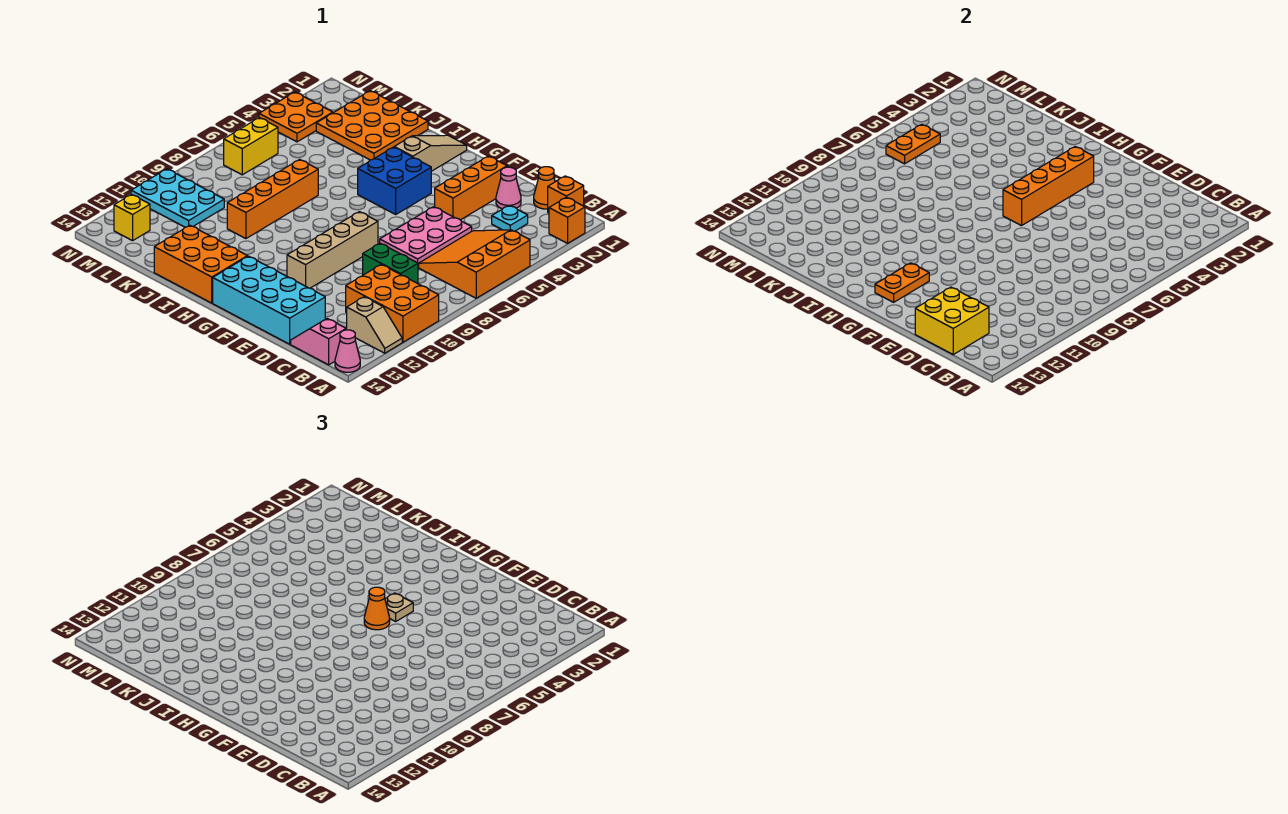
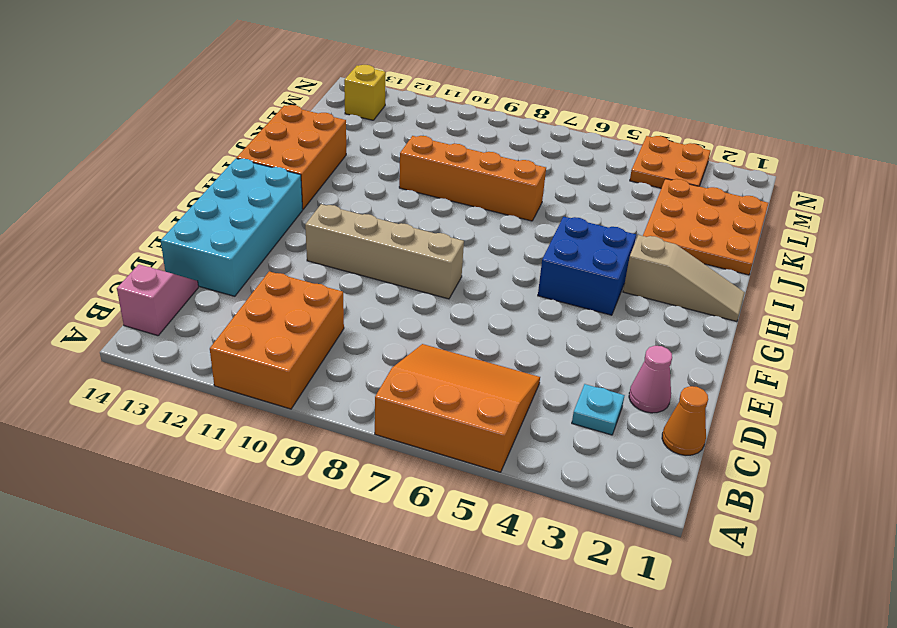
none -> orange brick A2 level 1
none -> tan slope A12:B12 level 1 top B
none -> pink cone A14 level 1
none -> orange brick B1 level 1

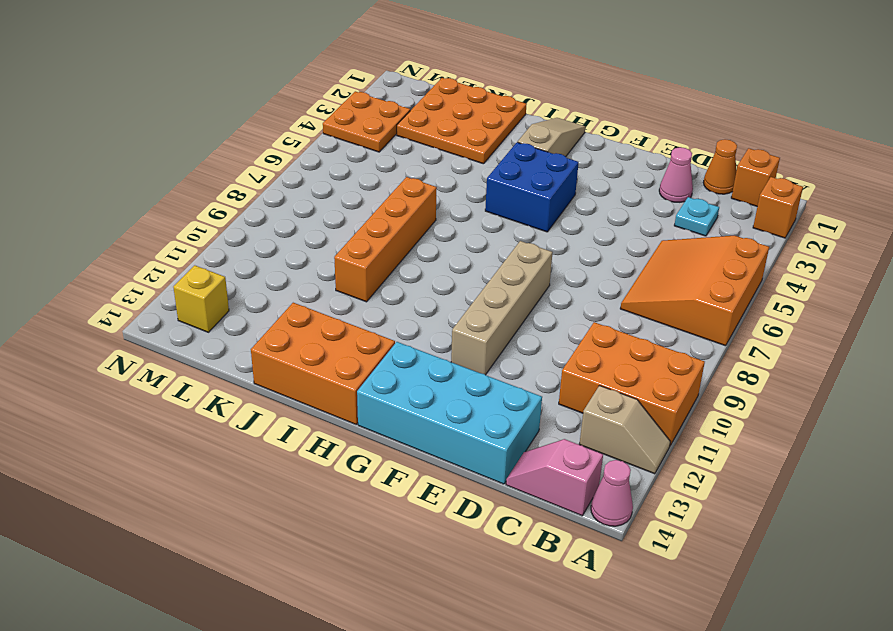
none -> green brick C9:D9 level 1
none -> pink plate D5:E7 level 1
none -> orange brick E2:E4 level 1
none -> cyan plate L10:N11 level 1

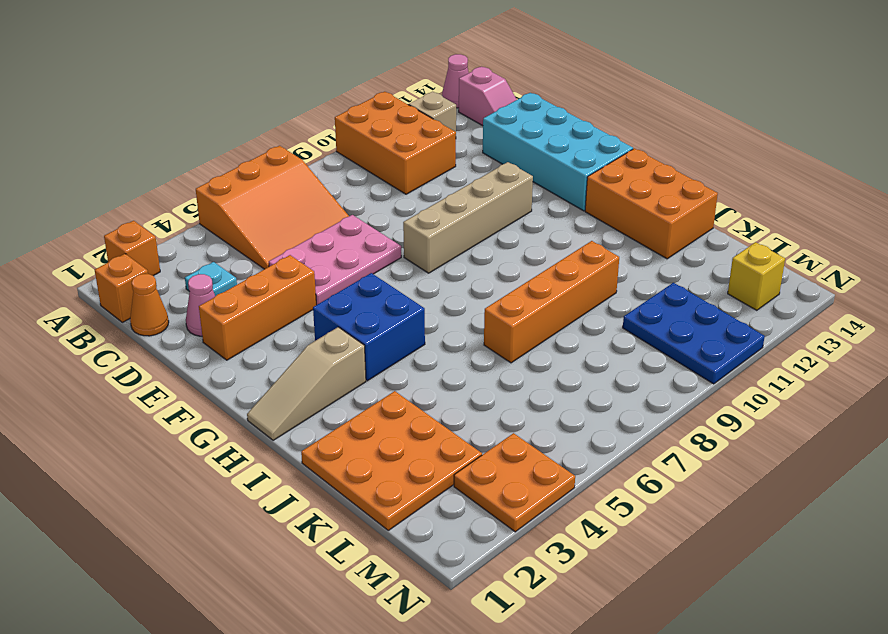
blue plate L10:N11 level 1 -> cyan plate L10:N11 level 1
none -> green brick C9:D9 level 1
none -> yellow brick M6:M7 level 1
none -> yellow brick C13:D14 level 2
none -> orange brick G3:G6 level 2

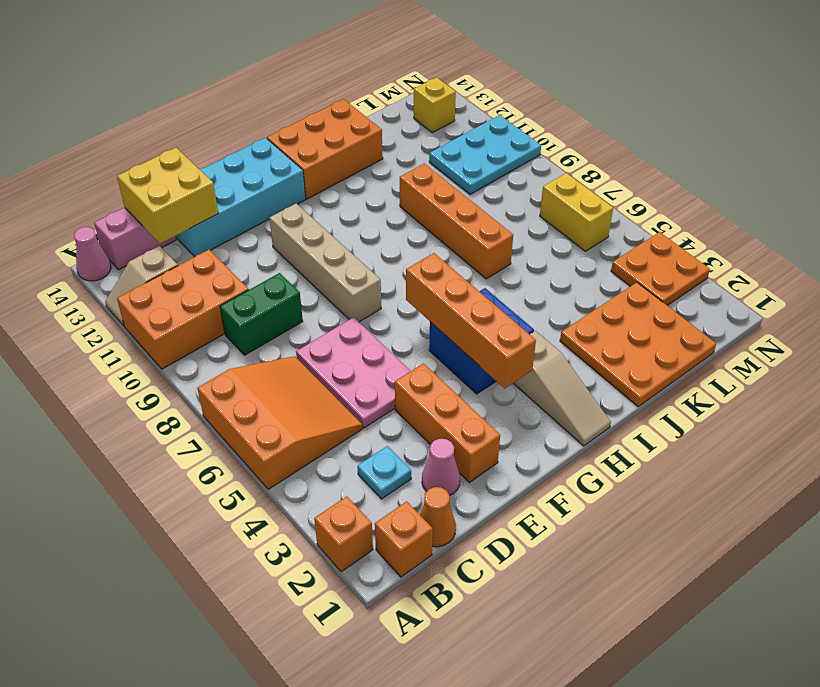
none -> orange plate G12:G13 level 2
none -> orange plate M5:M6 level 2
none -> tan plate G5 level 3
none -> orange cone G6 level 3

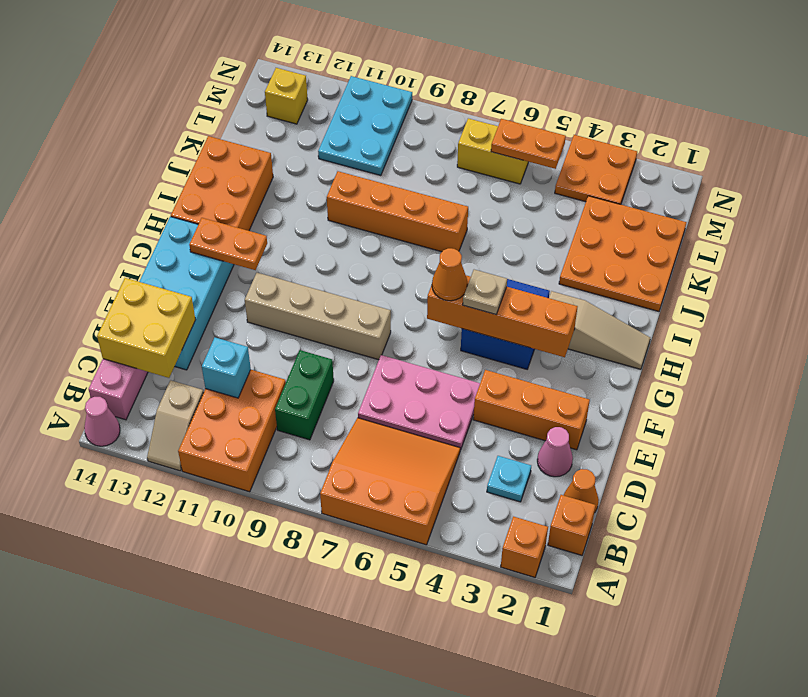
cyan brick C11 level 2 -> none

